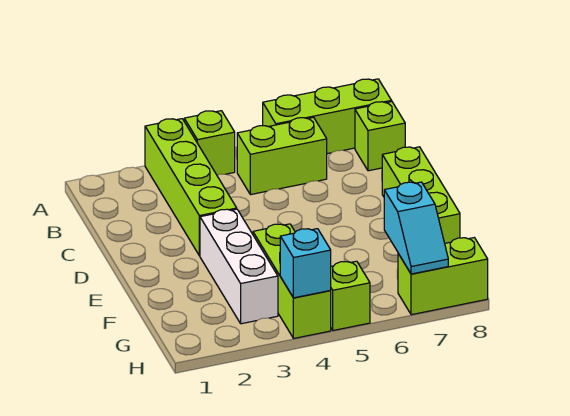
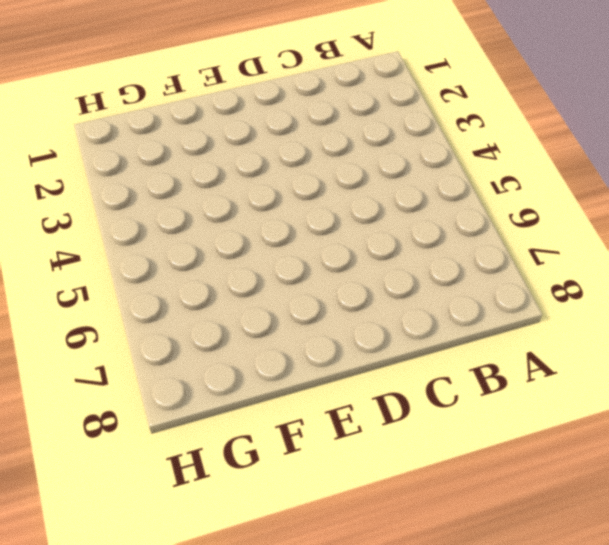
none -> lime brick A3:D3 level 1
none -> lime brick A4 level 1
none -> lime brick A6:A8 level 1

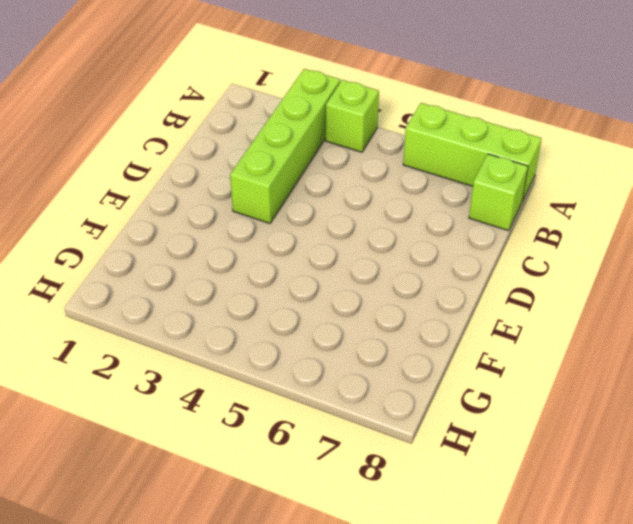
none -> lime brick B5:B6 level 1
none -> lime brick D8:F8 level 1
none -> white brick E3:G3 level 1

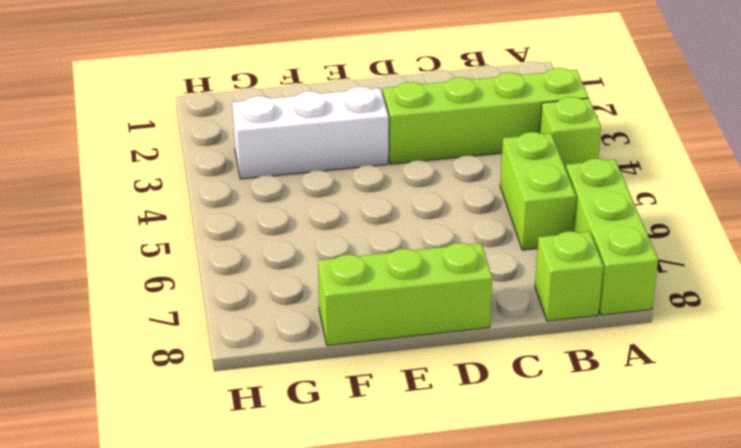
none -> lime brick F4:H4 level 1
none -> lime brick H5 level 1
none -> lime brick H7:H8 level 1

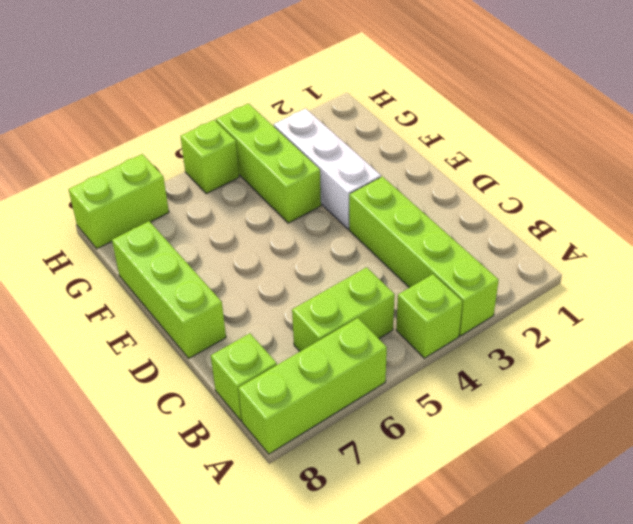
none -> cyan slope G7:H7 level 2 top G
none -> cyan brick H4 level 2

